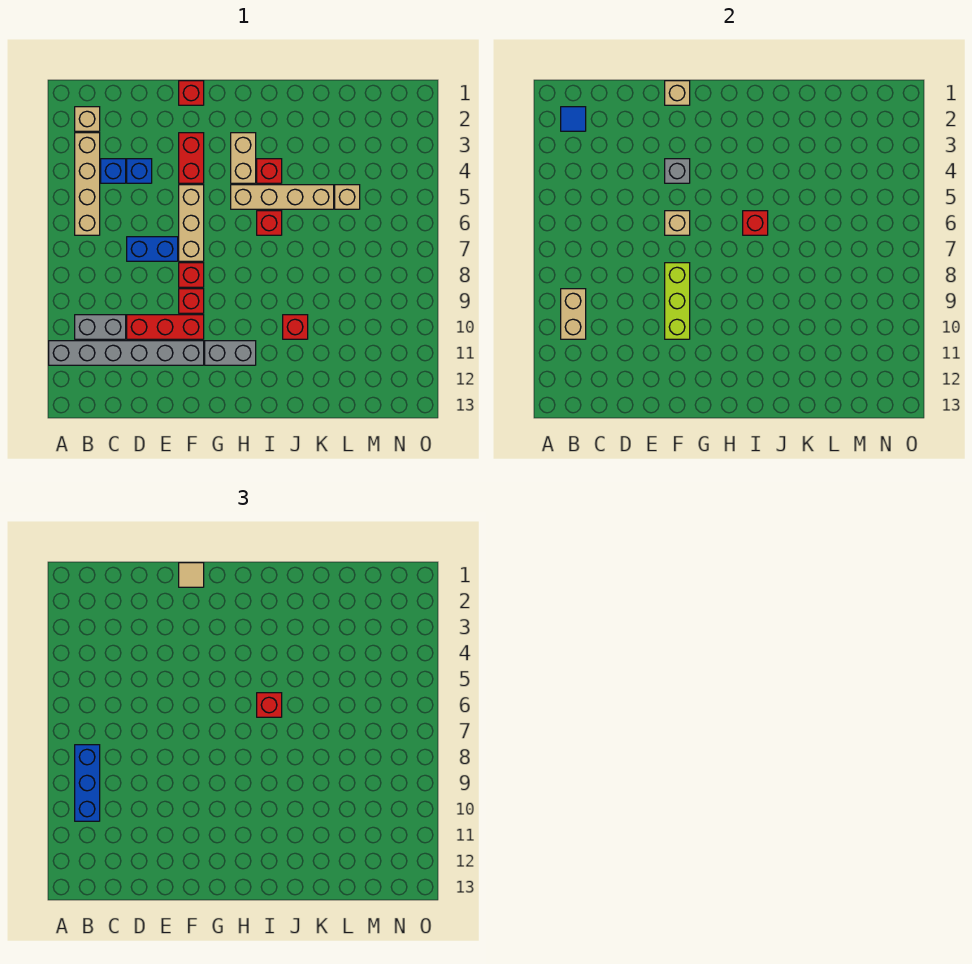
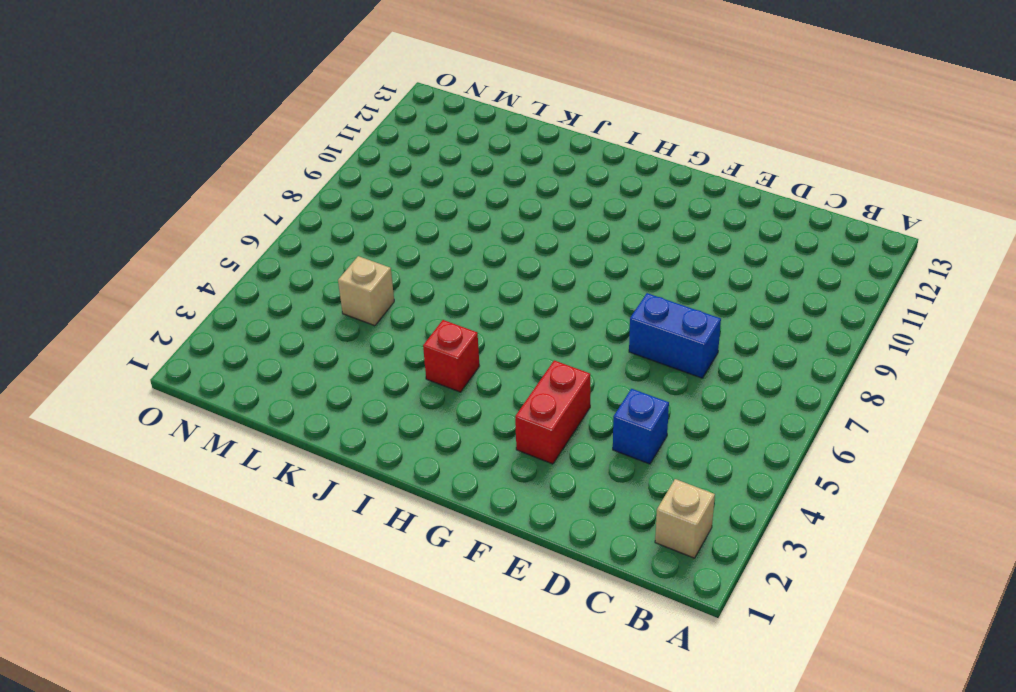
none -> grey brick A11:F11 level 1
none -> tan brick B3:B6 level 1
none -> grey brick B10:C10 level 1
none -> blue brick C4 level 1

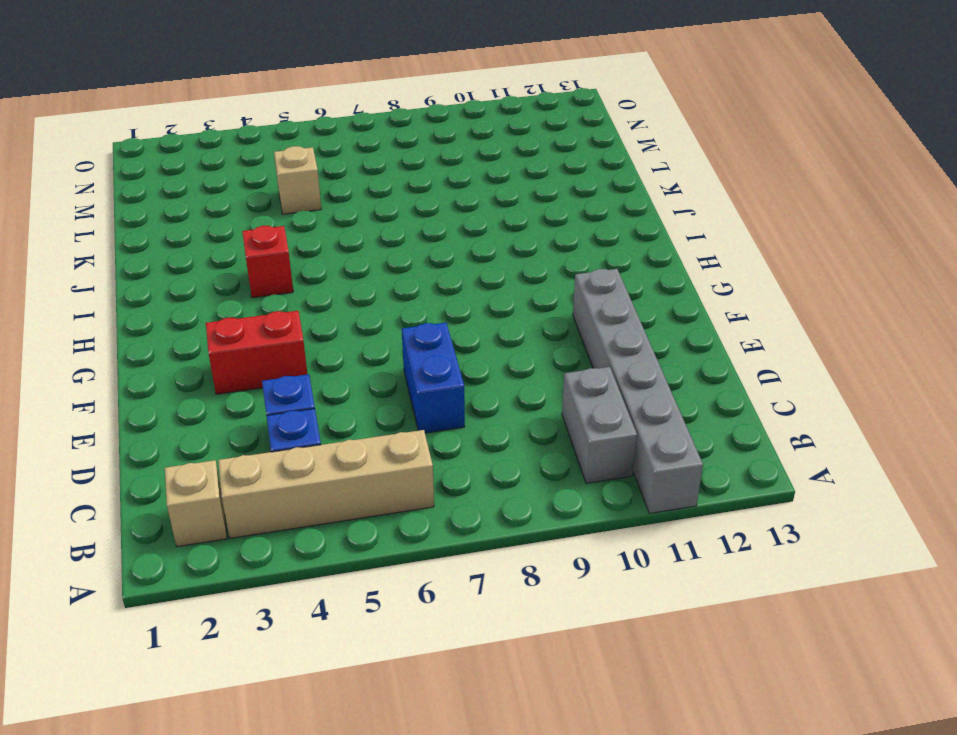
none -> red brick D10:F10 level 1
none -> red brick F1 level 1
none -> tan brick F5:F7 level 1
none -> red brick F8 level 1

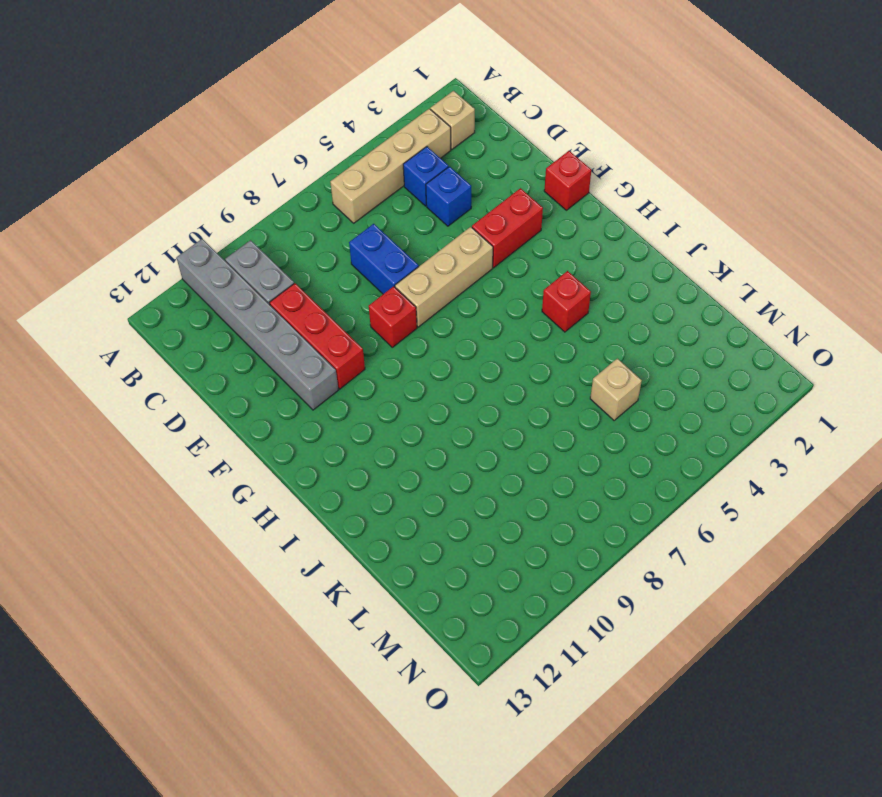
none -> red brick F9 level 1
none -> grey brick G11:H11 level 1
none -> tan brick H3:H4 level 1
none -> tan brick H5:K5 level 1

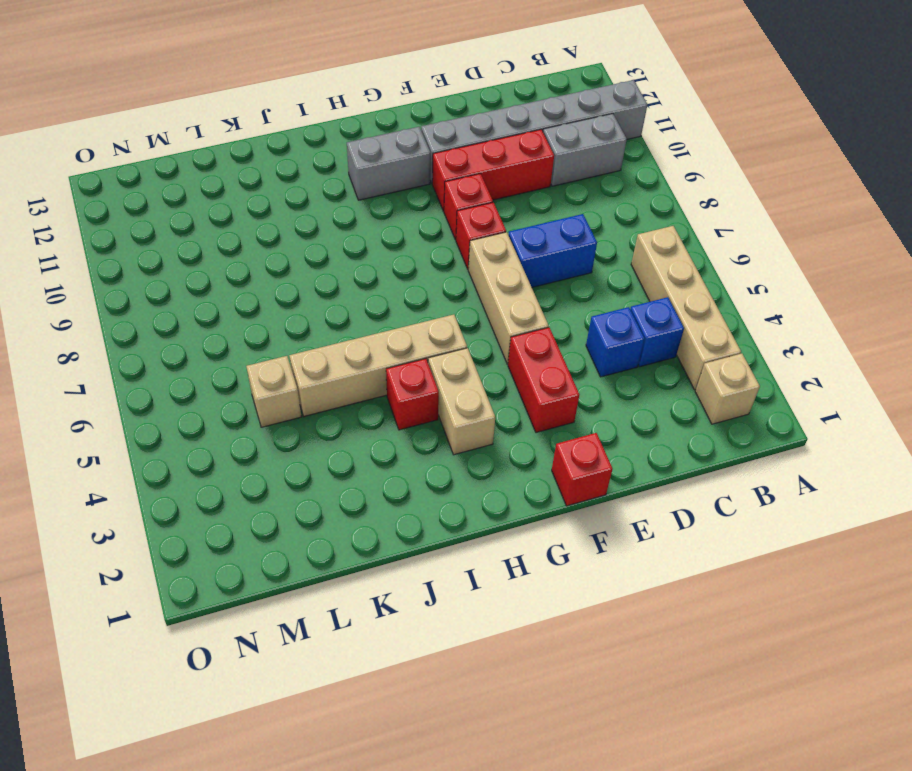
none -> red brick I6 level 1
none -> red brick J10 level 1
none -> blue tile B2 level 2
none -> tan brick B9:B10 level 2

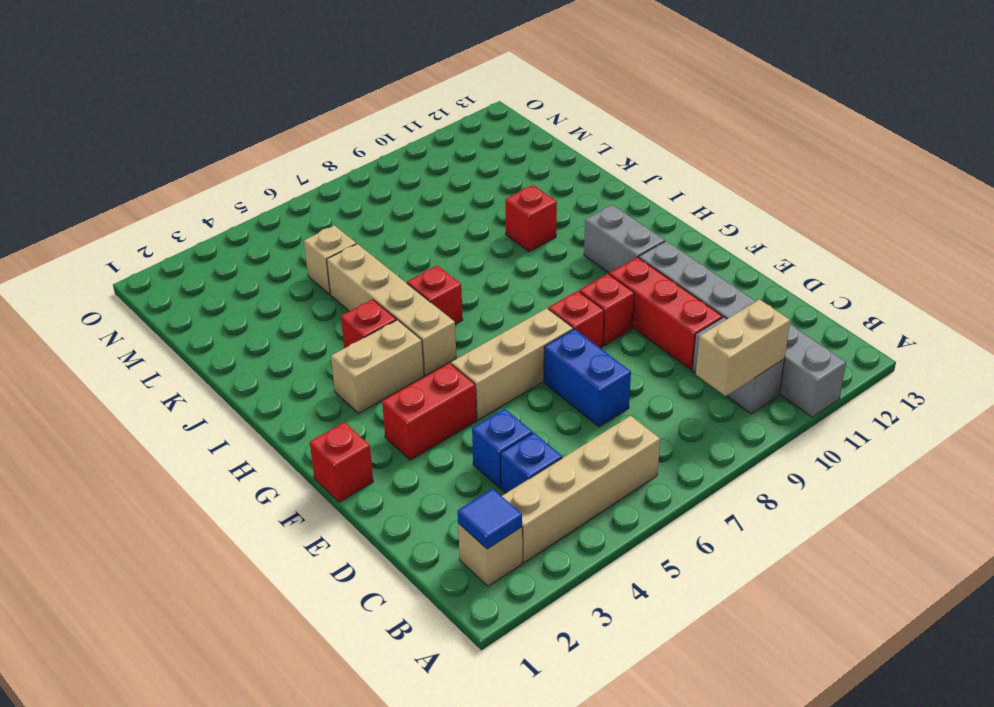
none -> tan brick F1 level 2
none -> grey brick F4 level 2
none -> tan brick F6 level 2
none -> lime brick F8:F10 level 2

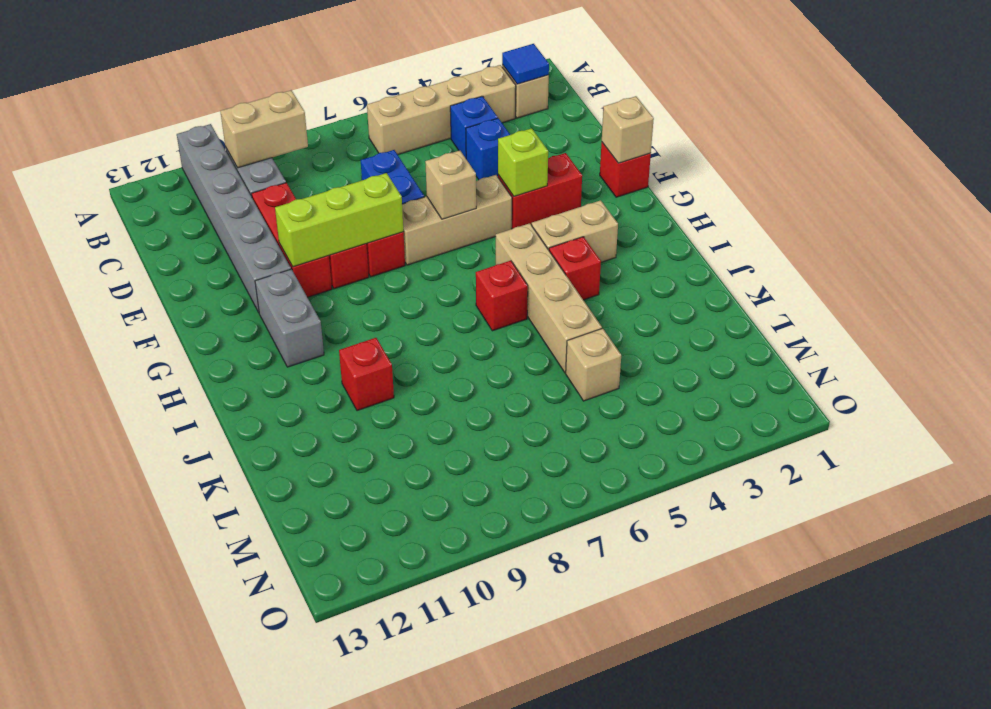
lime brick F4 level 2 -> grey brick F4 level 2
none -> red brick I6 level 2
none -> blue brick B8:B10 level 3
none -> tan tile F1 level 3
none -> red brick I6 level 3

